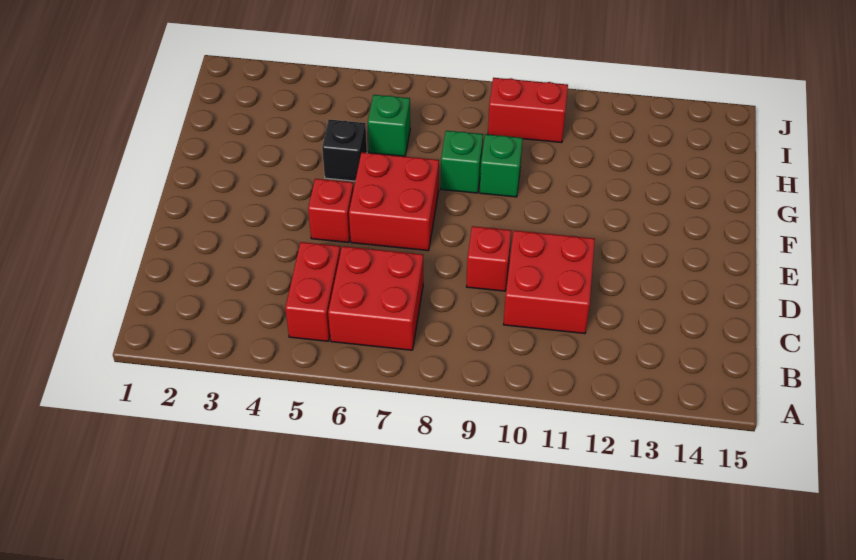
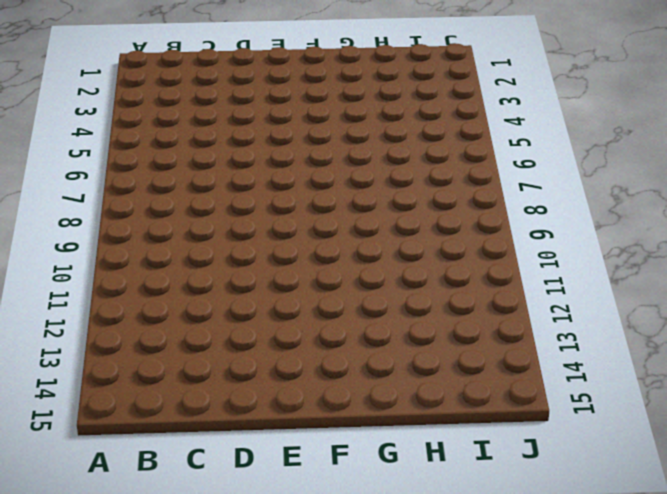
none -> red brick B5:C5 level 1
none -> red brick B6:C7 level 1

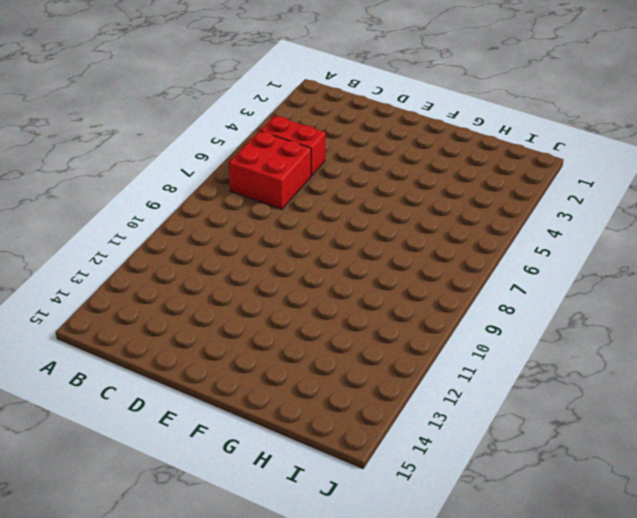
none -> red brick C10:D11 level 1
none -> red brick D9 level 1

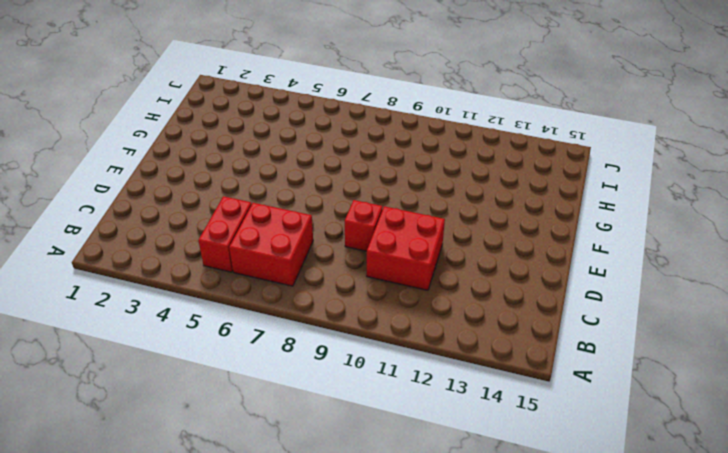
none -> red brick E5 level 1
none -> red brick E6:F7 level 1

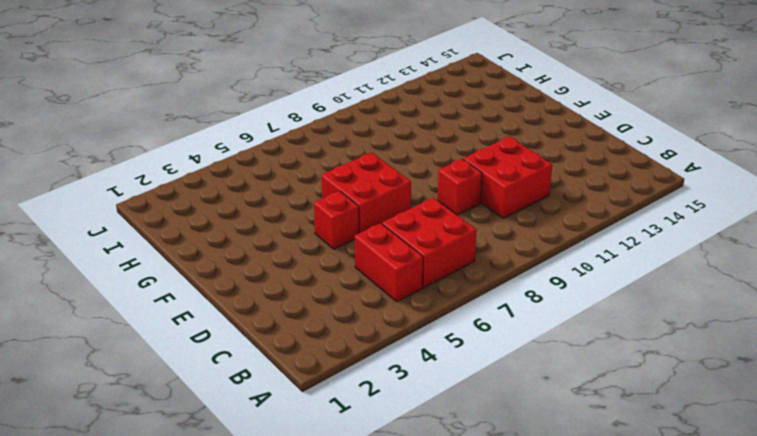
none -> black brick G5 level 1
none -> green brick G8 level 1

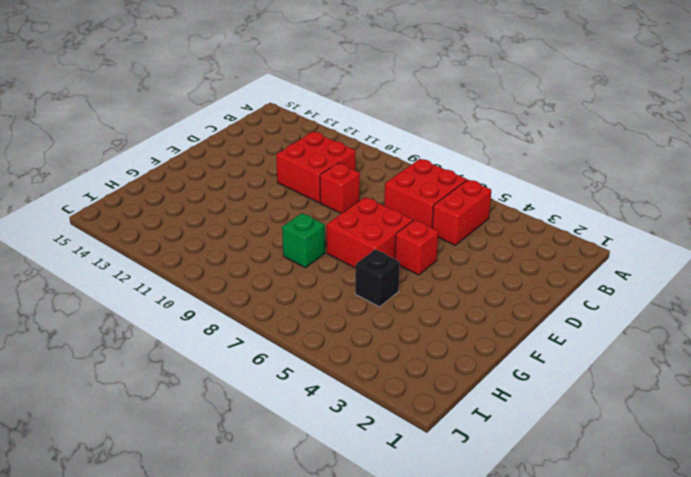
none -> green brick G9 level 1
none -> green brick H6 level 1

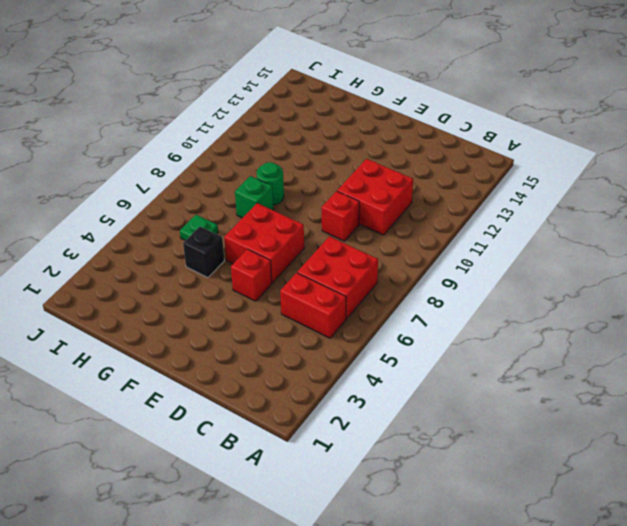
green round brick G9 level 1 -> green brick G9 level 1
green plate H6 level 1 -> green brick H6 level 1
none -> red brick I9:I10 level 1

